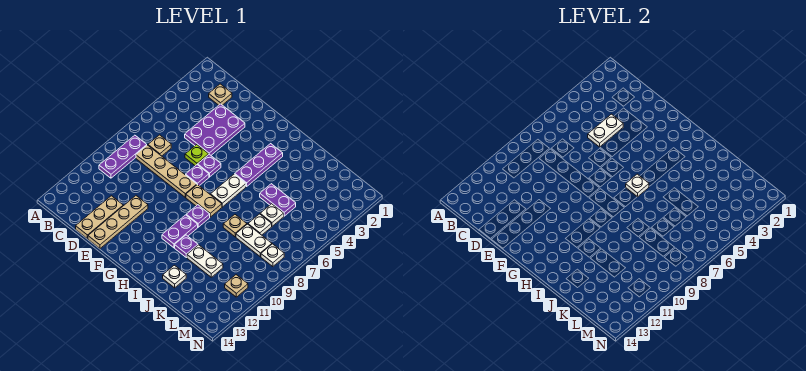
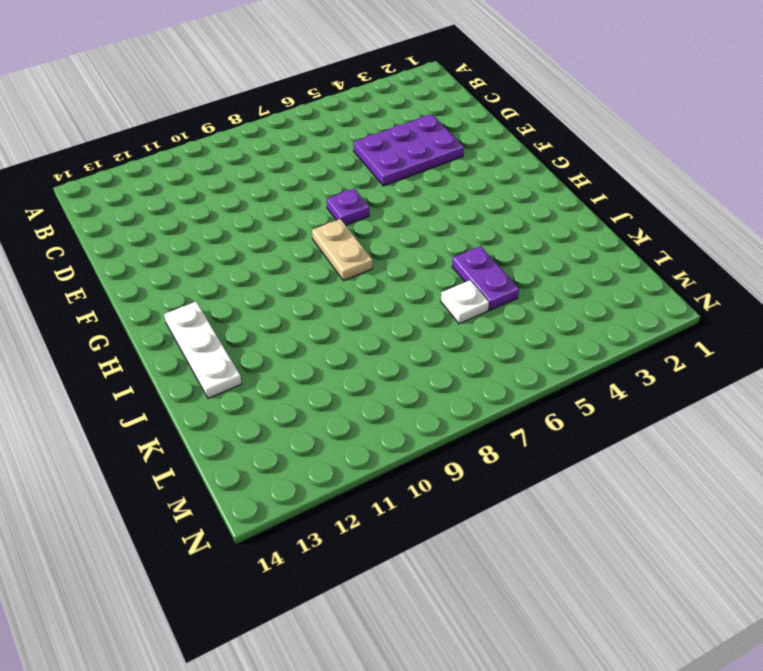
white plate H13:J13 level 1 -> white plate J13 level 1
none -> purple plate B8:B10 level 1
none -> tan plate C2 level 1
none -> tan plate C7 level 1

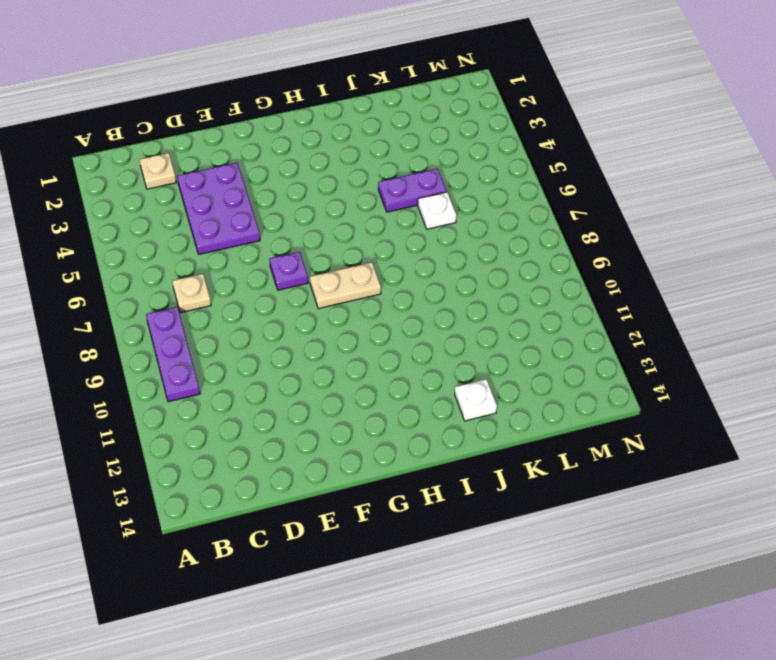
none -> tan plate C8:F8 level 1
none -> tan plate D12:D14 level 1
none -> lime plate E6 level 1

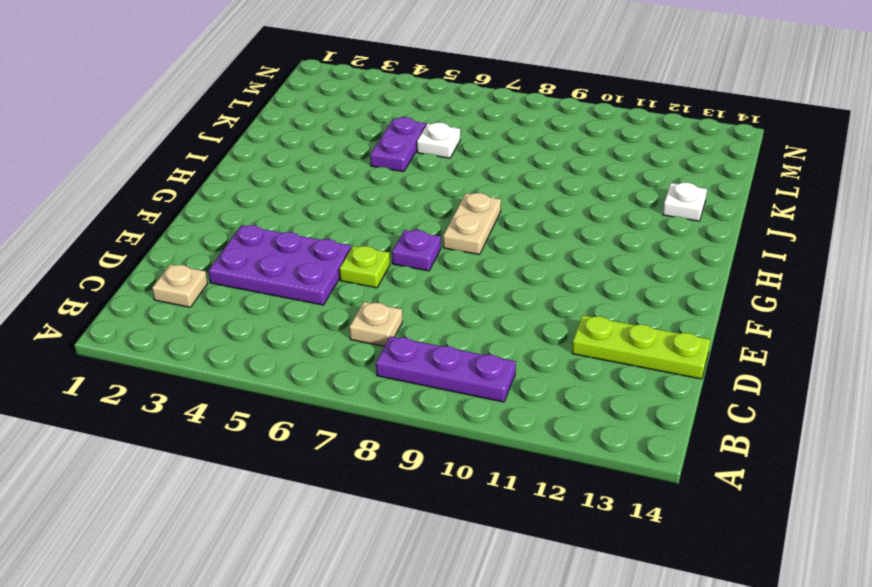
lime plate D12:D14 level 1 -> tan plate D12:D14 level 1
none -> tan plate C8:F8 level 1
none -> tan plate E11:E14 level 1
none -> purple plate F6 level 1

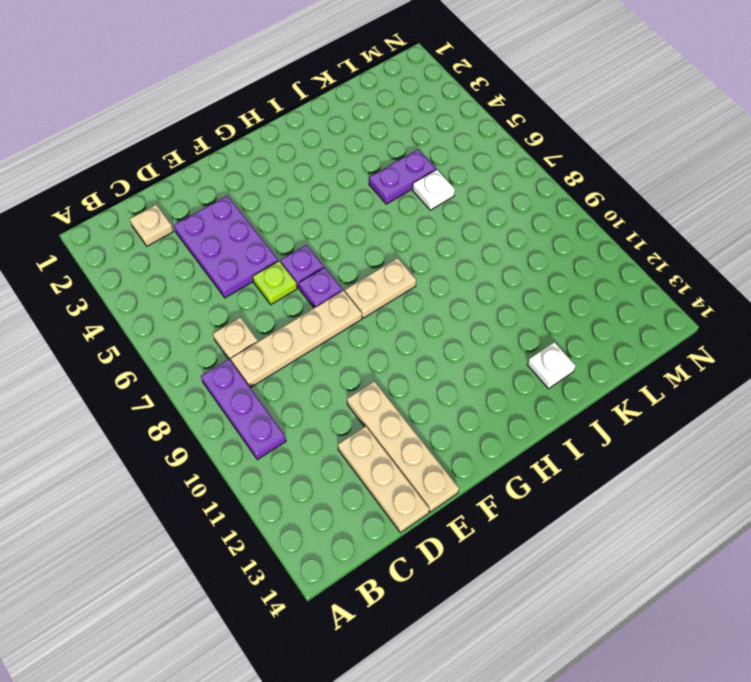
none -> purple plate H3:H5 level 1
none -> white plate H6:H7 level 1
none -> purple plate H9 level 1

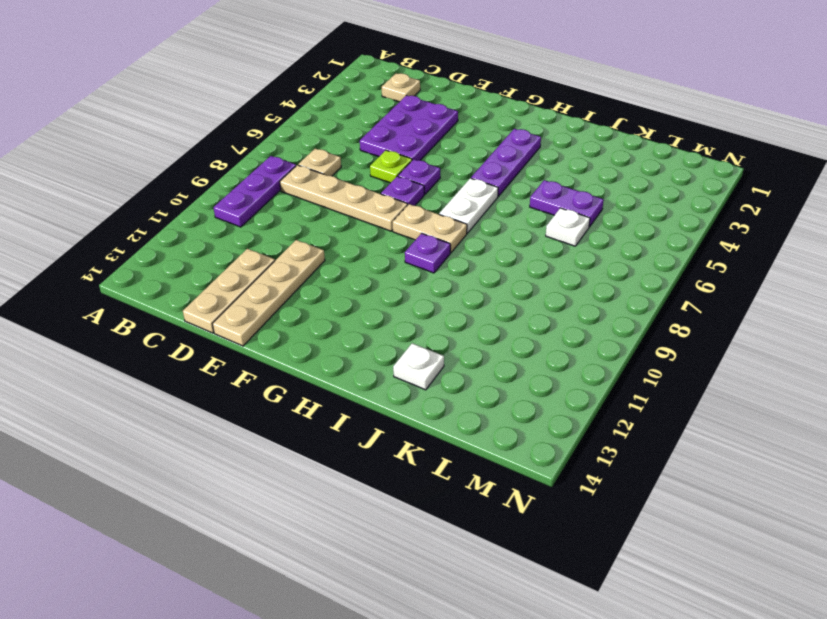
none -> purple plate H10:H11 level 1
none -> purple plate I11 level 1
none -> tan plate J8 level 1

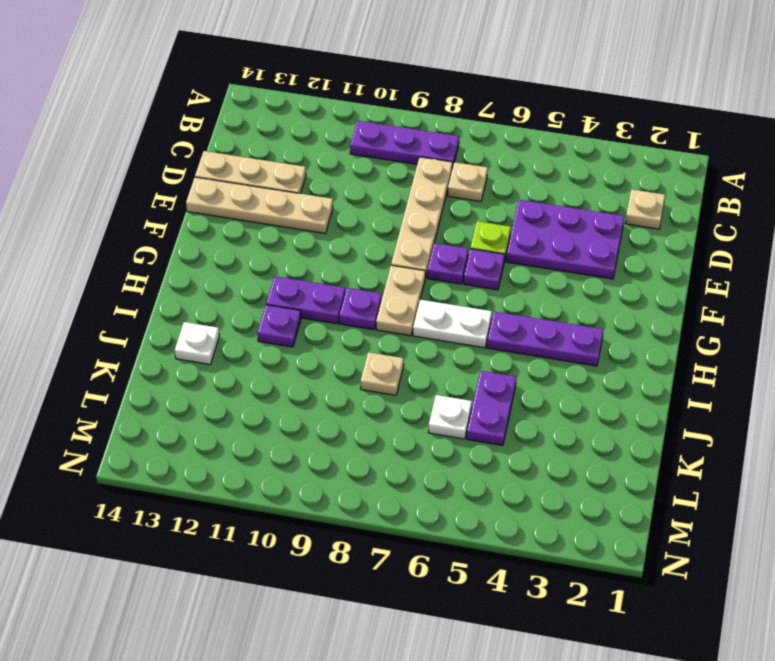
none -> white plate J11:K11 level 1
none -> white plate K7 level 1
none -> white plate K8:L8 level 1

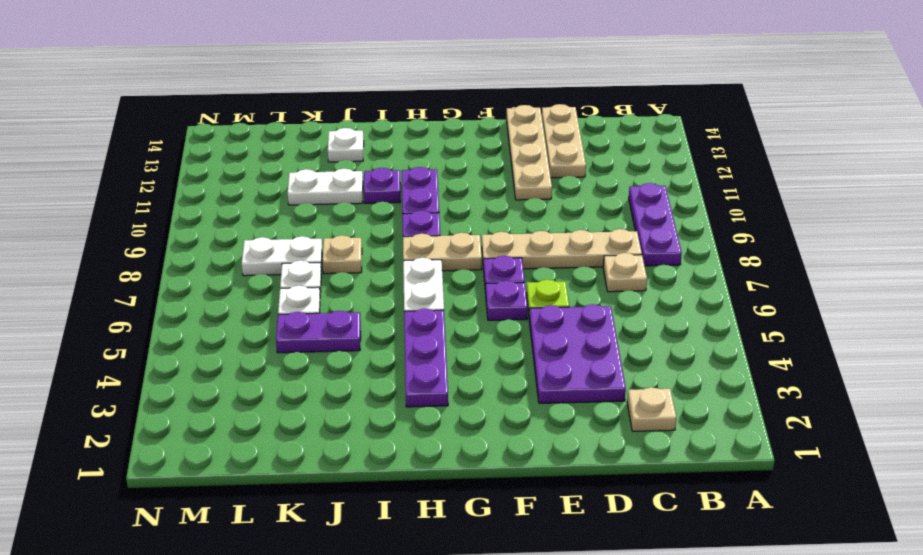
none -> white plate M8 level 1
none -> tan plate M11 level 1
none -> white plate D4:D5 level 2

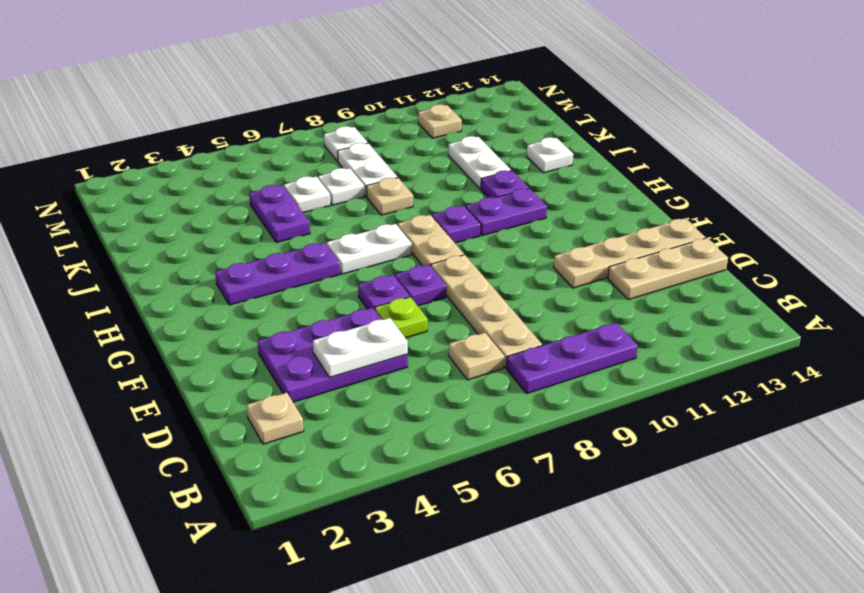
none -> white plate H6 level 2

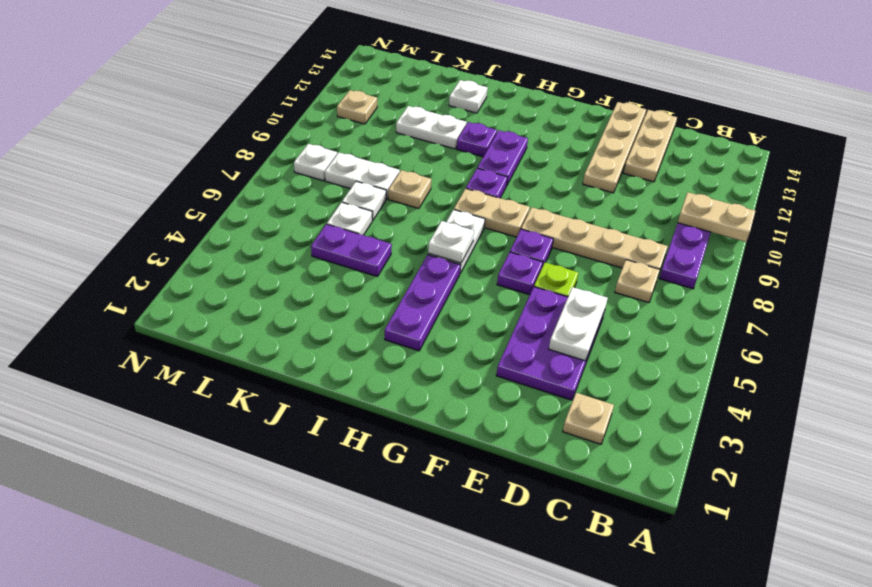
tan plate A10:B10 level 2 -> none

